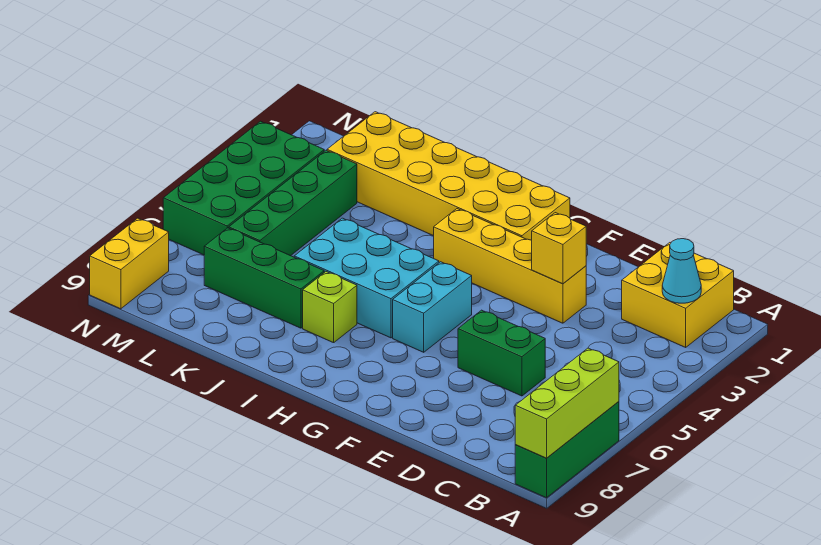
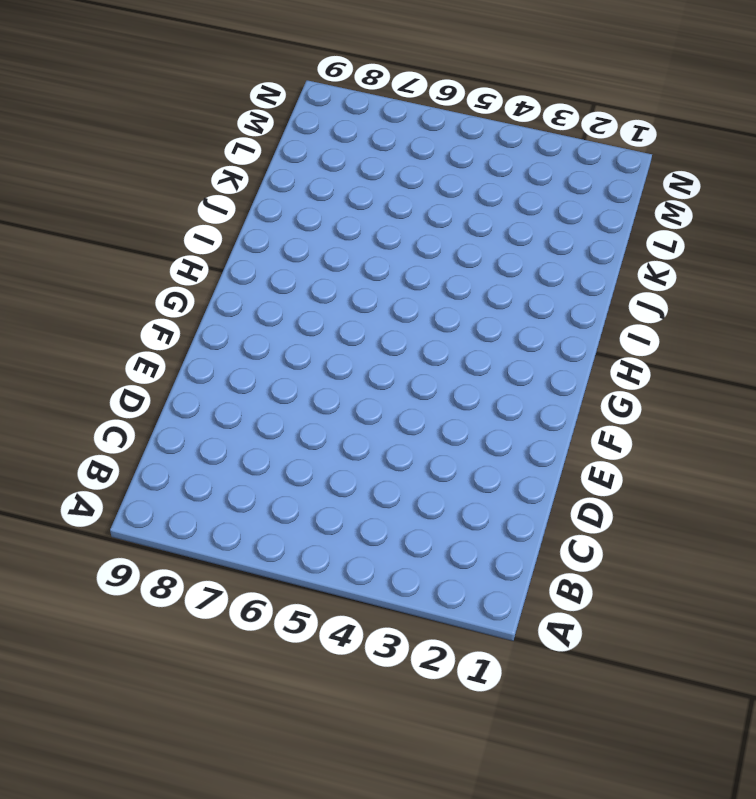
none -> green brick A7:A9 level 1
none -> yellow brick B1:C2 level 1
none -> green brick D6:E6 level 1

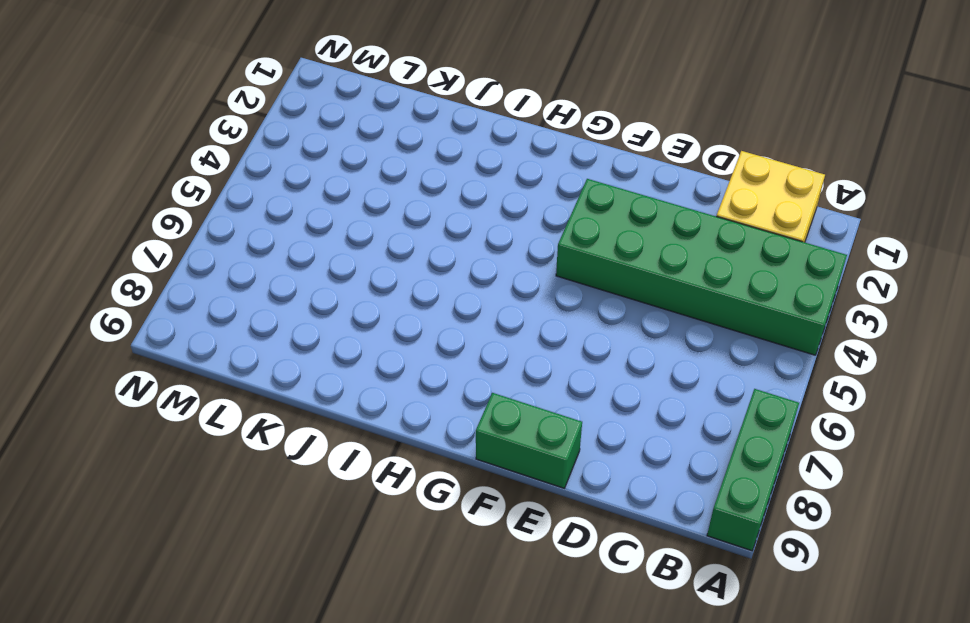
green brick A3:F4 level 1 -> yellow brick E3:H3 level 1
green brick E9:F9 level 1 -> green brick D6:E6 level 1
none -> yellow brick G1:L2 level 1
none -> cyan brick G5:G6 level 1
none -> cyan brick H5:J6 level 1

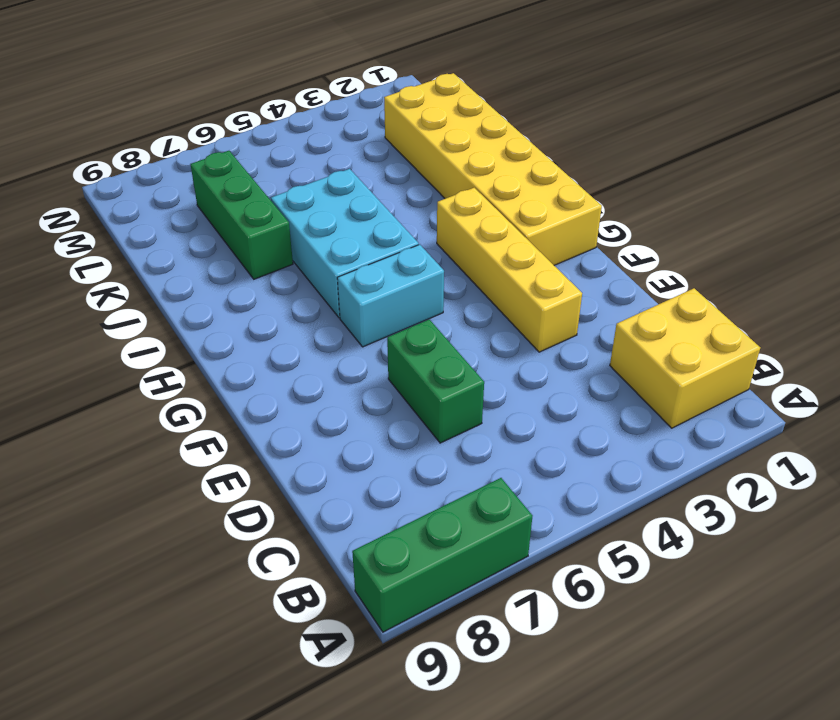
none -> lime brick I7 level 1
none -> green brick L3:L6 level 1
none -> green brick M3:N6 level 1

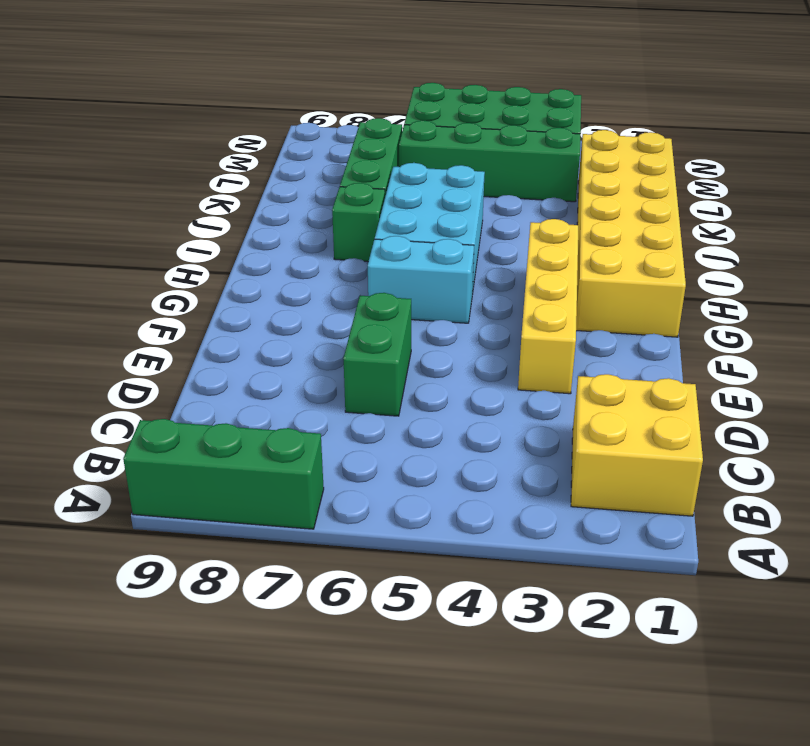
green brick I7 level 1 -> lime brick I7 level 1
none -> yellow brick N8:N9 level 1
none -> lime brick A7:A9 level 2
none -> cyan cone B2 level 2

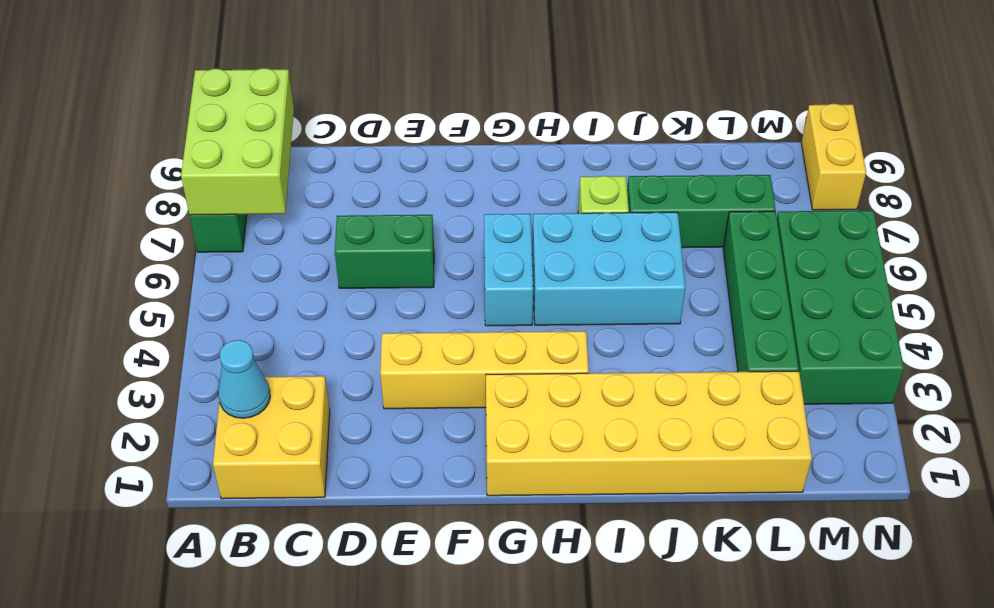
lime brick A7:B9 level 2 -> lime brick A7:A9 level 2
none -> yellow brick E3 level 2

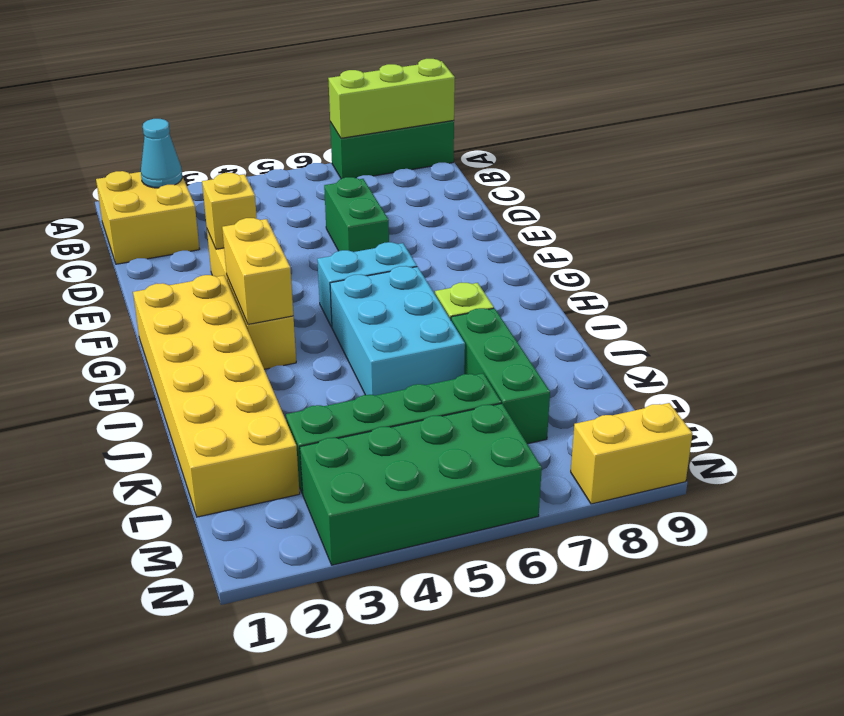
yellow brick G3:H3 level 2 -> none

